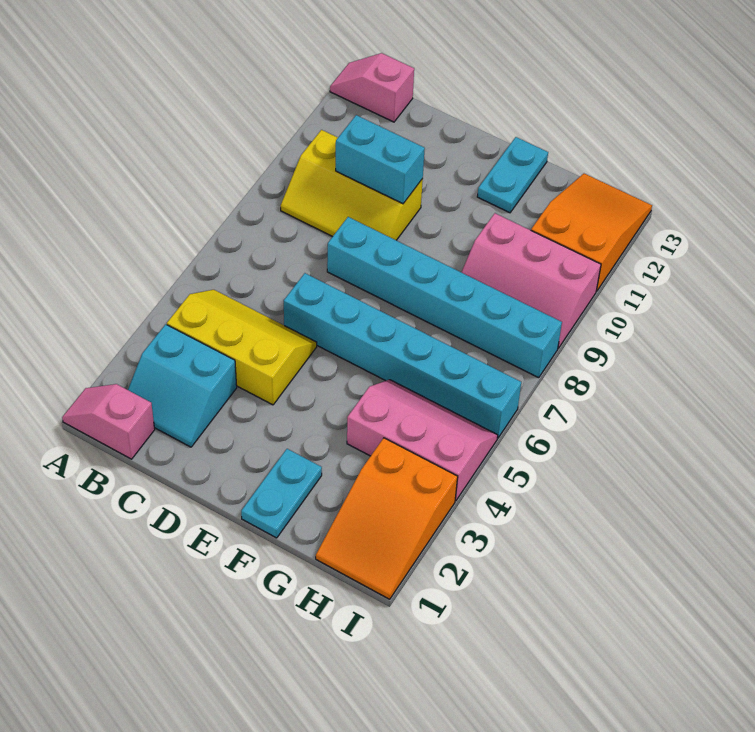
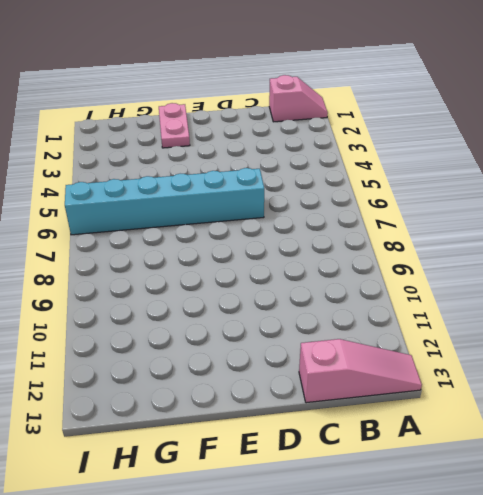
pink slope A13:C13 level 1 top C -> pink slope A13:B13 level 1 top B
pink plate F1:F2 level 1 -> cyan plate F1:F2 level 1
none -> cyan slope B2:C3 level 1 top 3
none -> yellow slope B4:D5 level 1 top 4
none -> yellow slope B9:D10 level 1 top 10

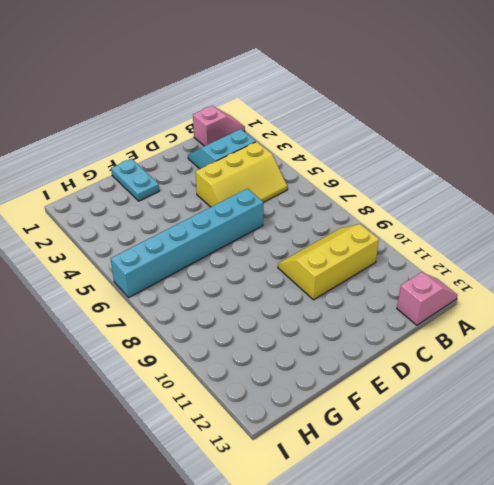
none -> cyan brick D8:I8 level 1
none -> cyan plate F12:F13 level 1
none -> pink slope G4:I5 level 1 top 4

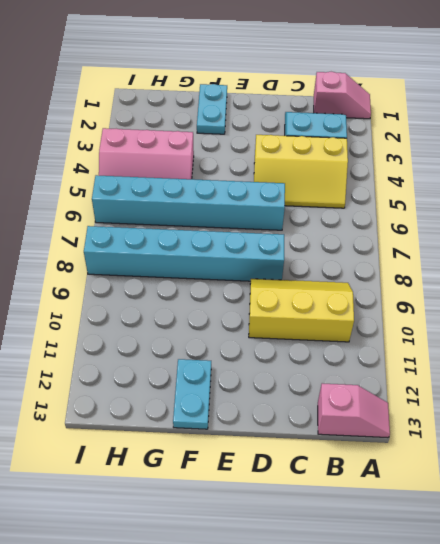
none -> pink slope G9:I10 level 1 top 10
none -> orange slope H1:I3 level 1 top 3
none -> orange slope H11:I13 level 1 top 11

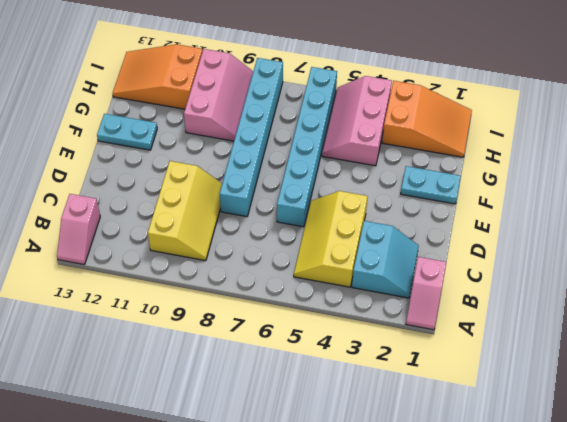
none -> cyan brick C10:D10 level 2

